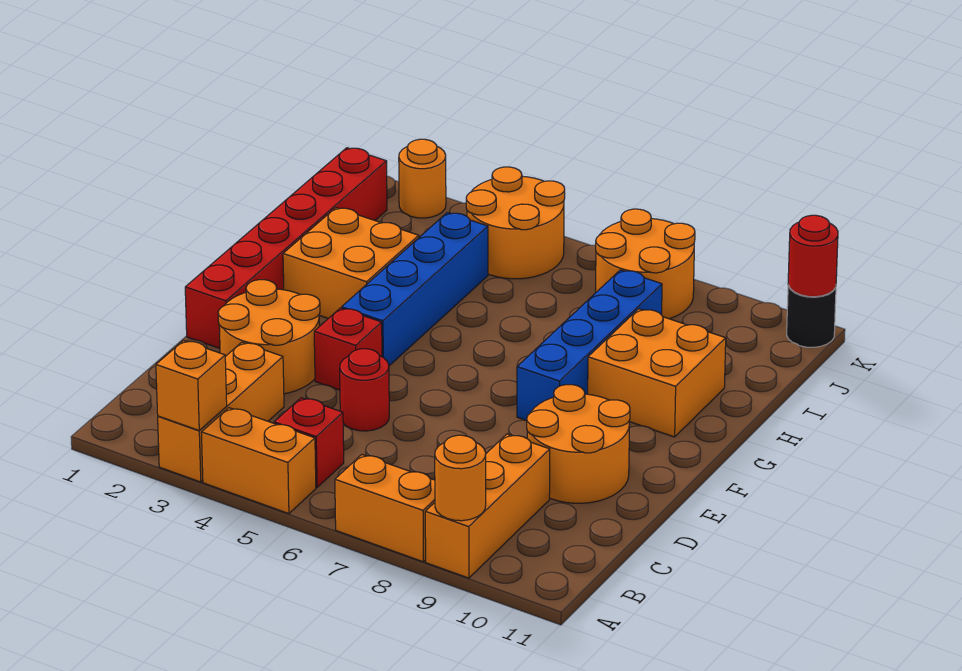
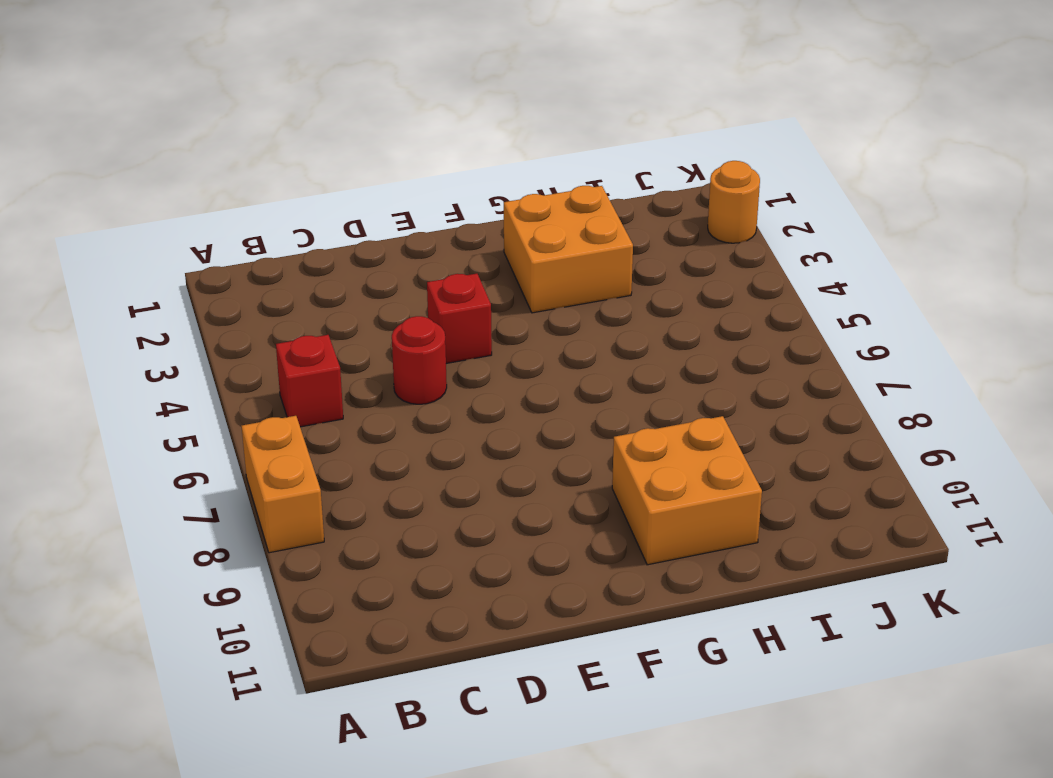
none -> orange brick A3:C3 level 1
none -> orange brick A4:A5 level 1
none -> orange brick A9:C9 level 1

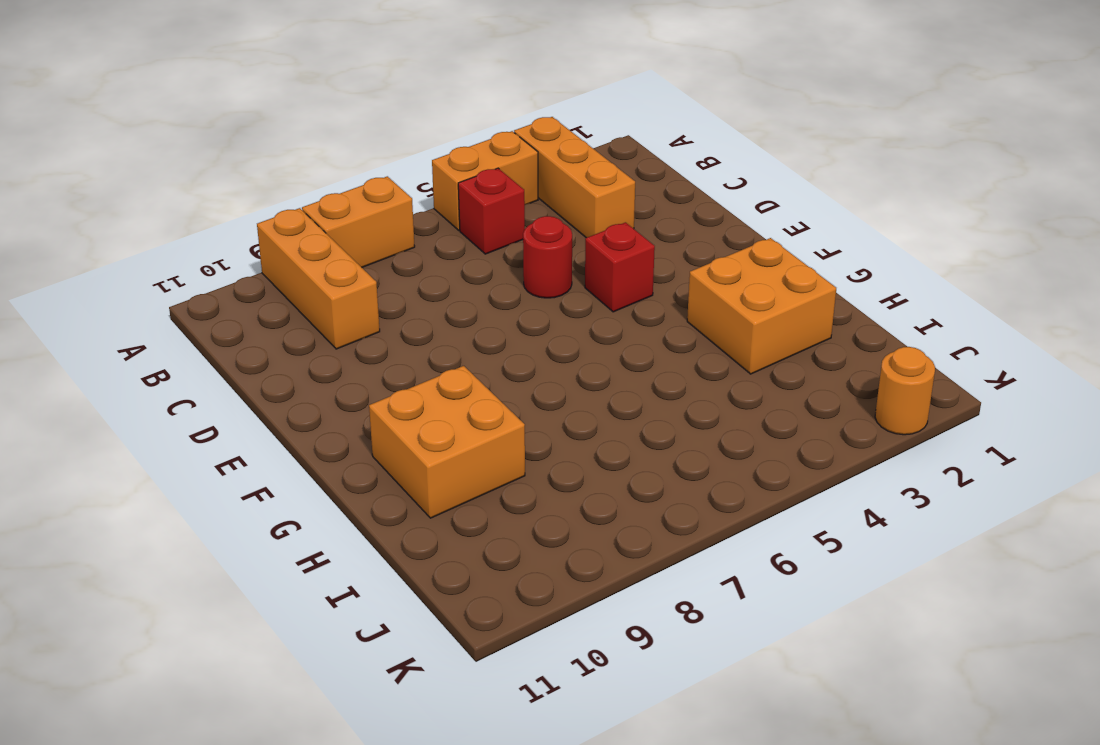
none -> orange round brick D2:E3 level 1
none -> orange round brick D9:E10 level 1
none -> red brick E1:J1 level 1

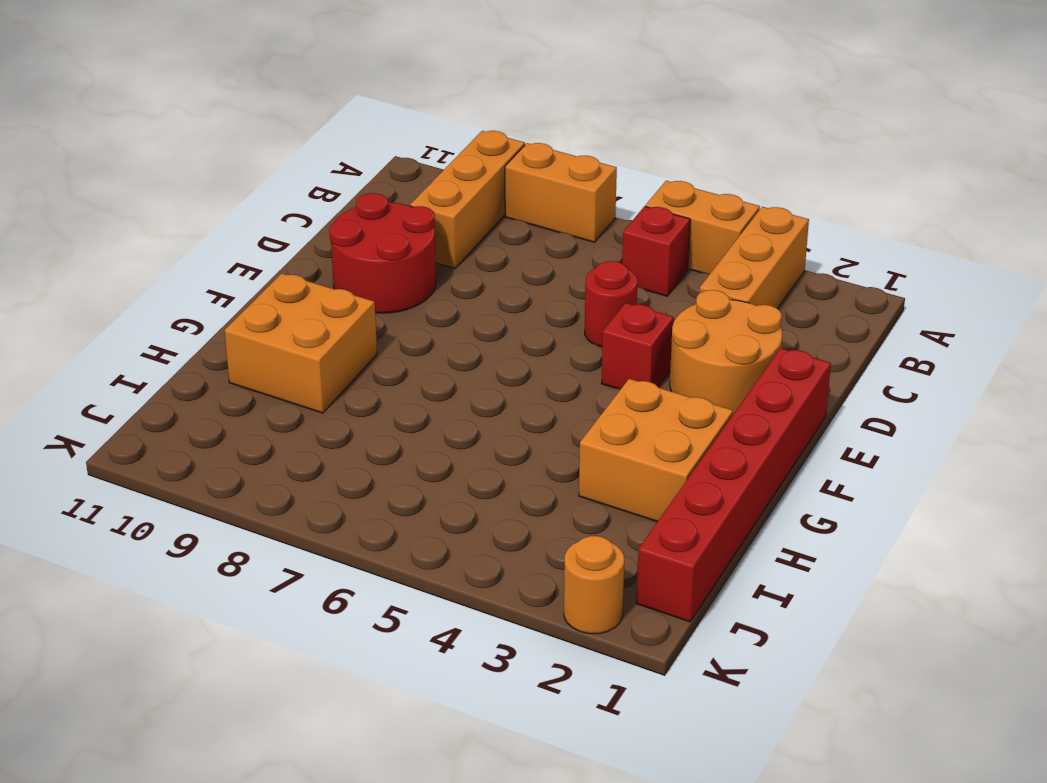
red round brick D9:E10 level 1 -> orange round brick D9:E10 level 1
none -> blue brick F4:I4 level 1
none -> blue brick F8:I8 level 1
none -> orange round brick J4:K5 level 1

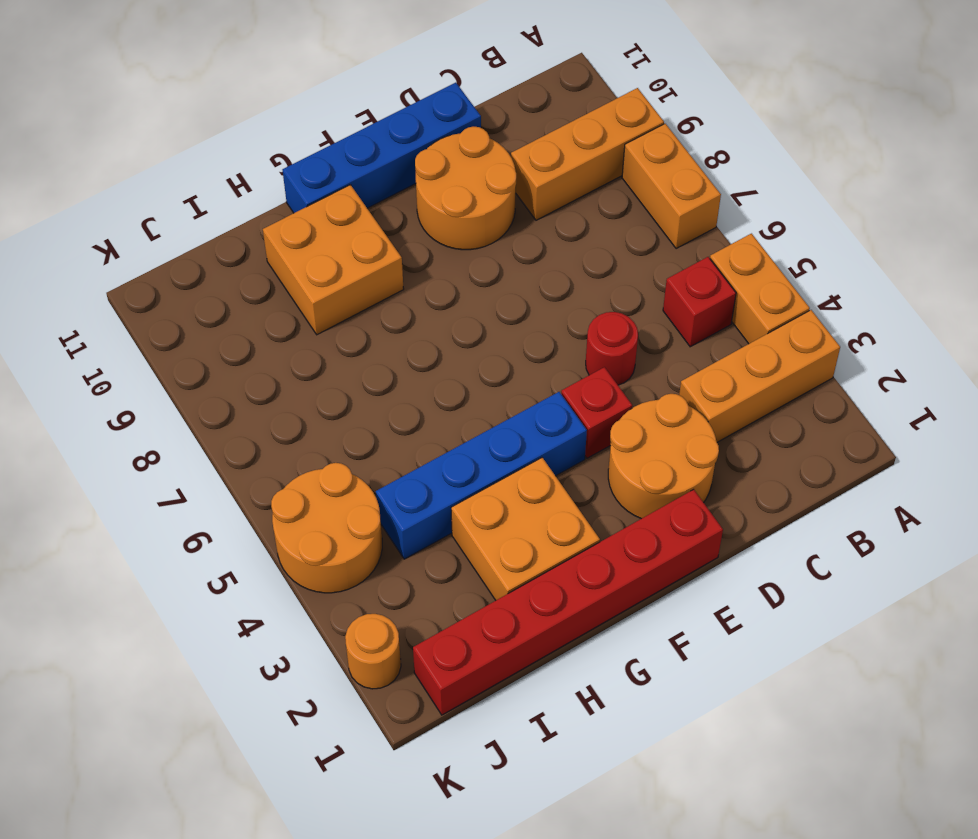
blue brick D11:G11 level 1 -> blue brick F8:I8 level 1
none -> orange round brick J7:K8 level 1
none -> black round brick K11 level 1
none -> orange brick A3 level 2

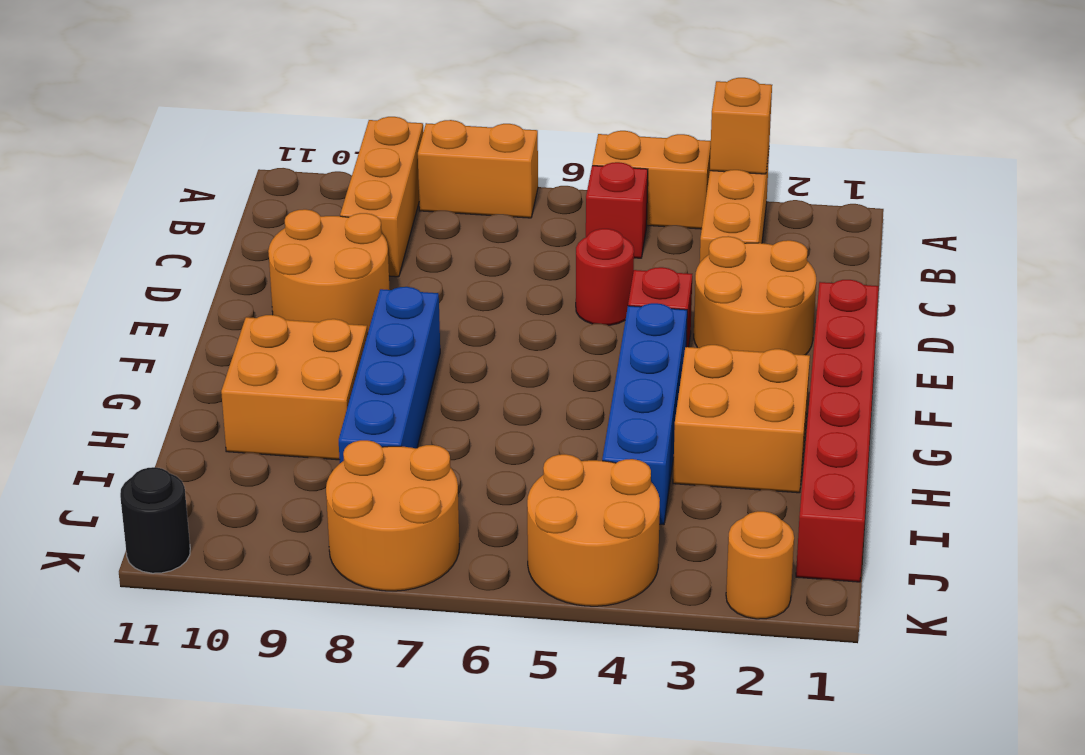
none -> orange round brick A9 level 2
none -> red round brick K11 level 2

